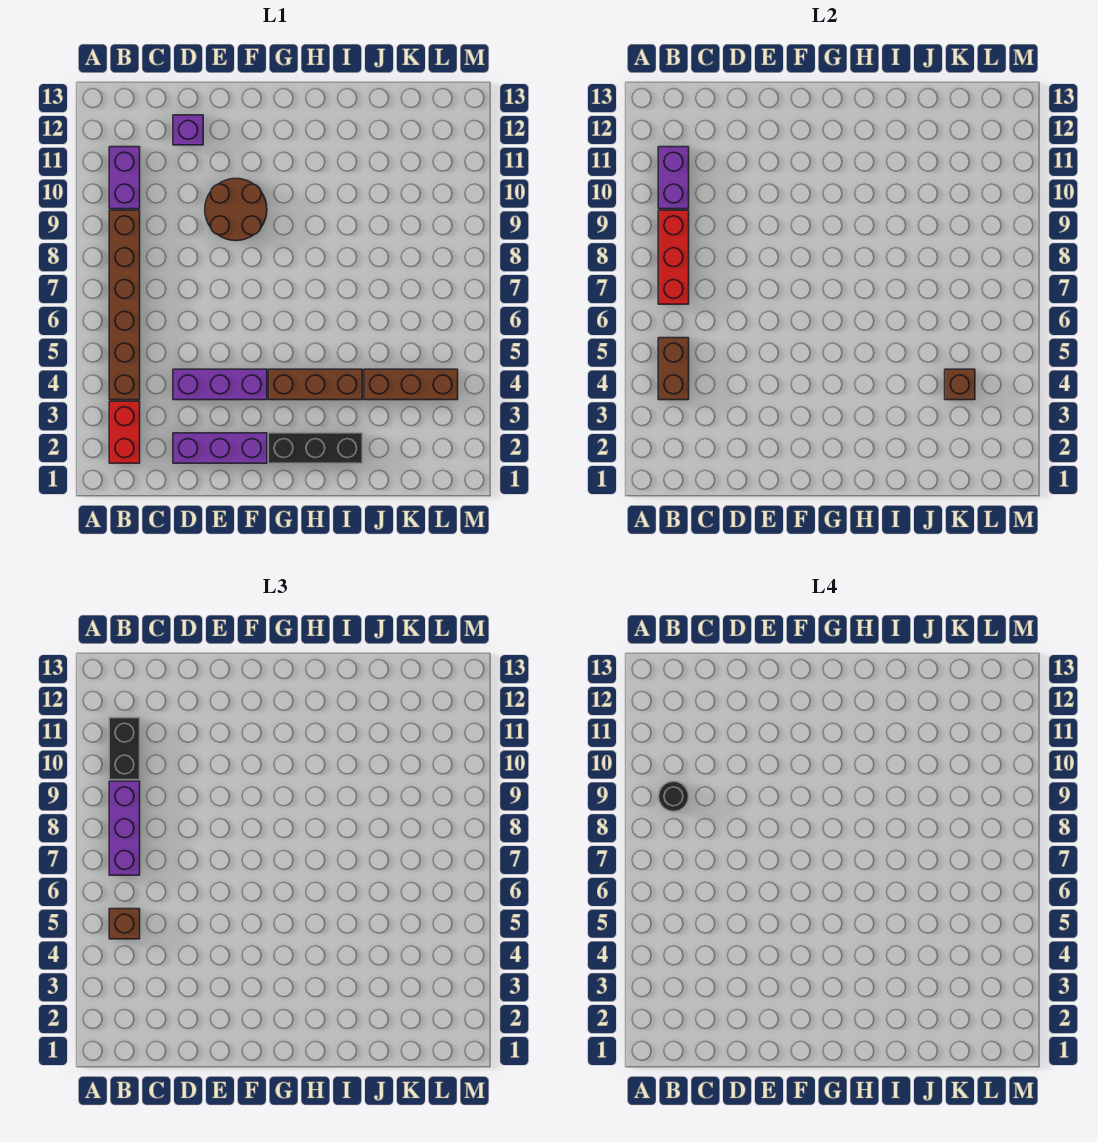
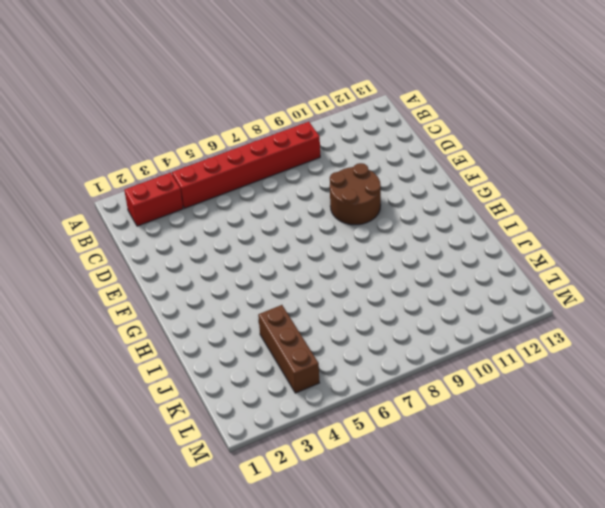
red brick B4:B9 level 1 -> brown brick B4:B9 level 1
none -> purple brick B10:B11 level 1
none -> purple brick D2:F2 level 1
none -> purple brick D4:F4 level 1

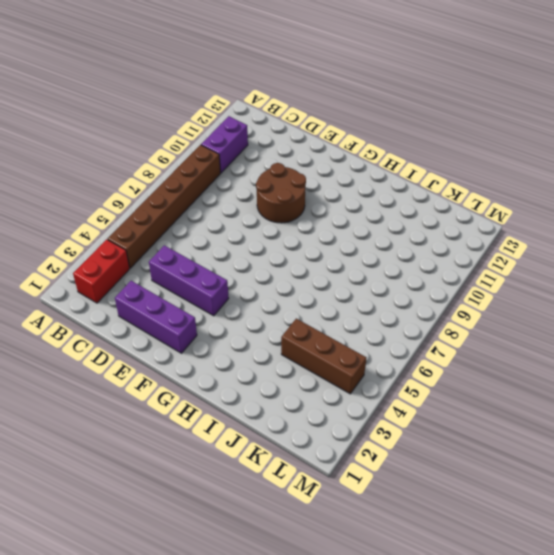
none -> purple brick D12 level 1
none -> black brick G2:I2 level 1
none -> brown brick G4:I4 level 1

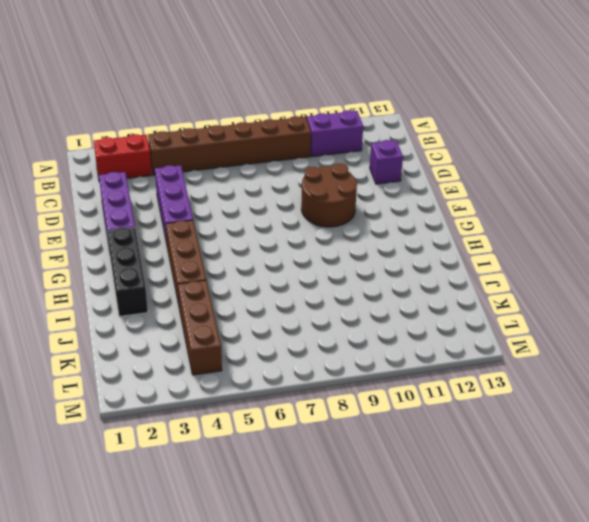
none -> brown brick B4:B5 level 2
none -> red brick B7:B9 level 2
none -> purple brick B10:B11 level 2

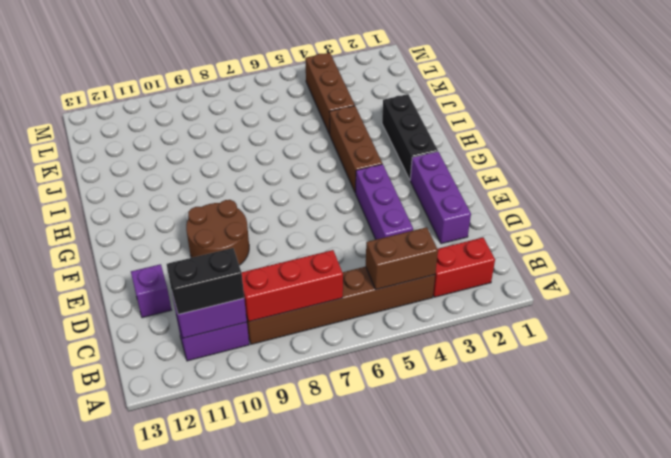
none -> brown brick K4 level 2
none -> brown brick B5 level 3
none -> purple brick B7:B9 level 3

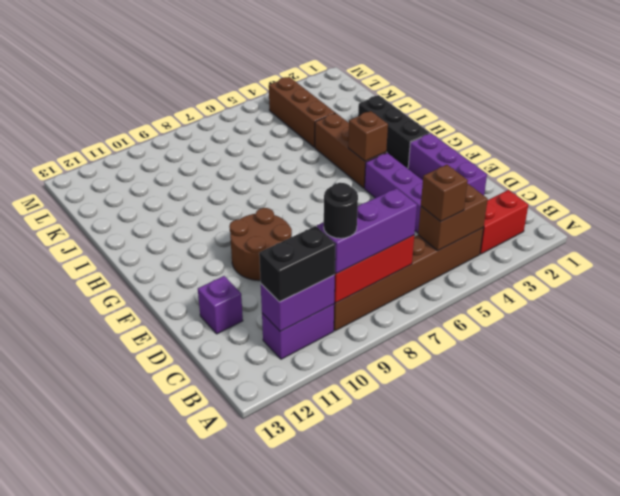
brown brick G4 level 2 -> brown brick K4 level 2

